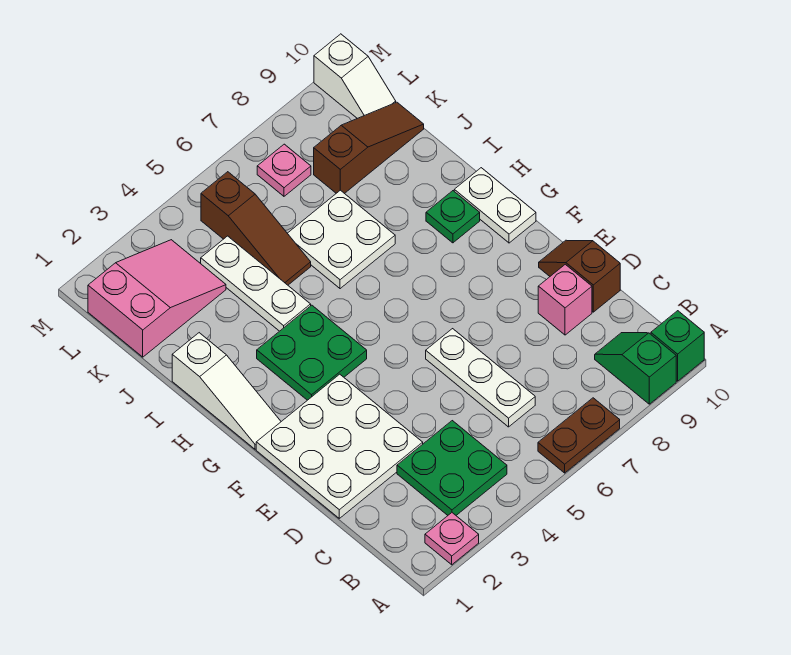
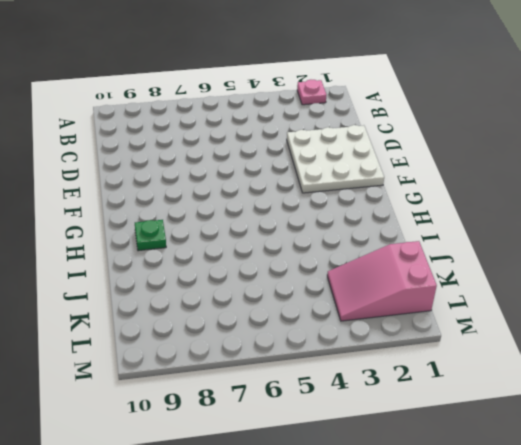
none -> brown plate A6:A7 level 1
none -> green slope A9:B9 level 1 top A
none -> green brick A10 level 1

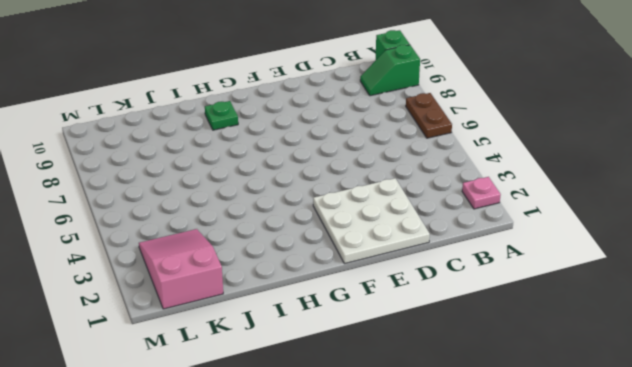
none -> green plate B3:C4 level 1
none -> white plate C6:E6 level 1
none -> pink brick D9 level 1

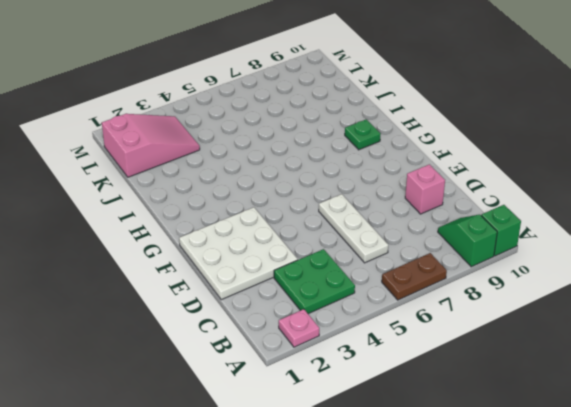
none -> brown slope D10:E10 level 1 top D
none -> white slope G1:I1 level 1 top I
none -> green plate G3:H4 level 1

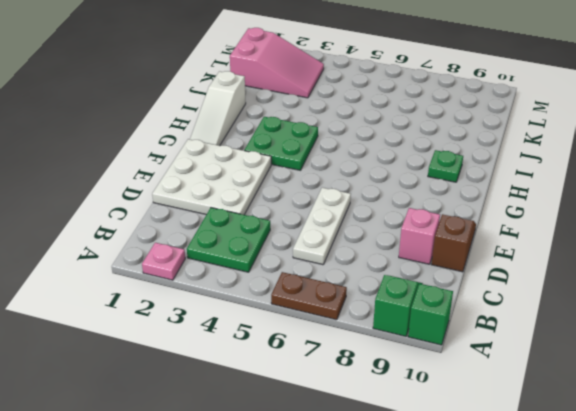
none -> white plate G10:H10 level 1
none -> white plate I4:K4 level 1
none -> white plate I6:J7 level 1

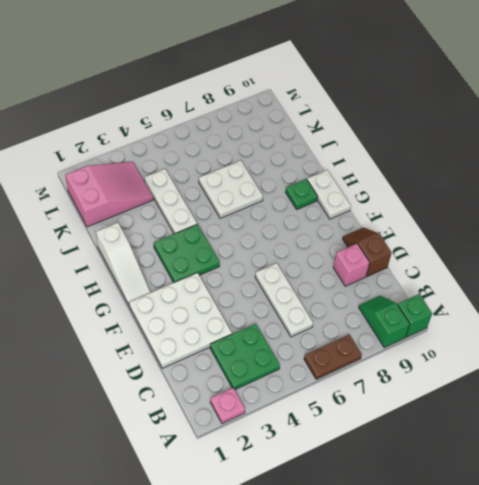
none -> brown slope J5:L5 level 1 top L
none -> brown slope K8:K10 level 1 top 8
none -> pink plate L7 level 1

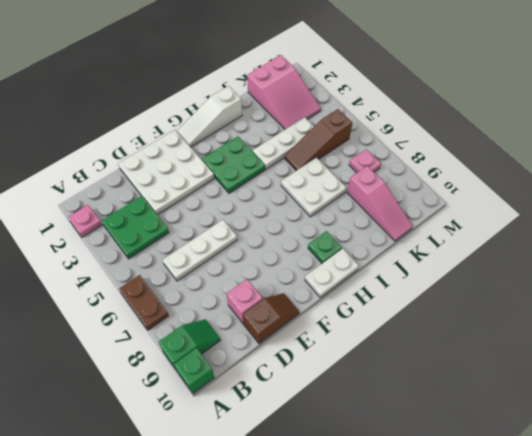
pink slope K8:K10 level 1 top 8 -> brown slope K8:K10 level 1 top 8
none -> white slope L10:M10 level 1 top M

